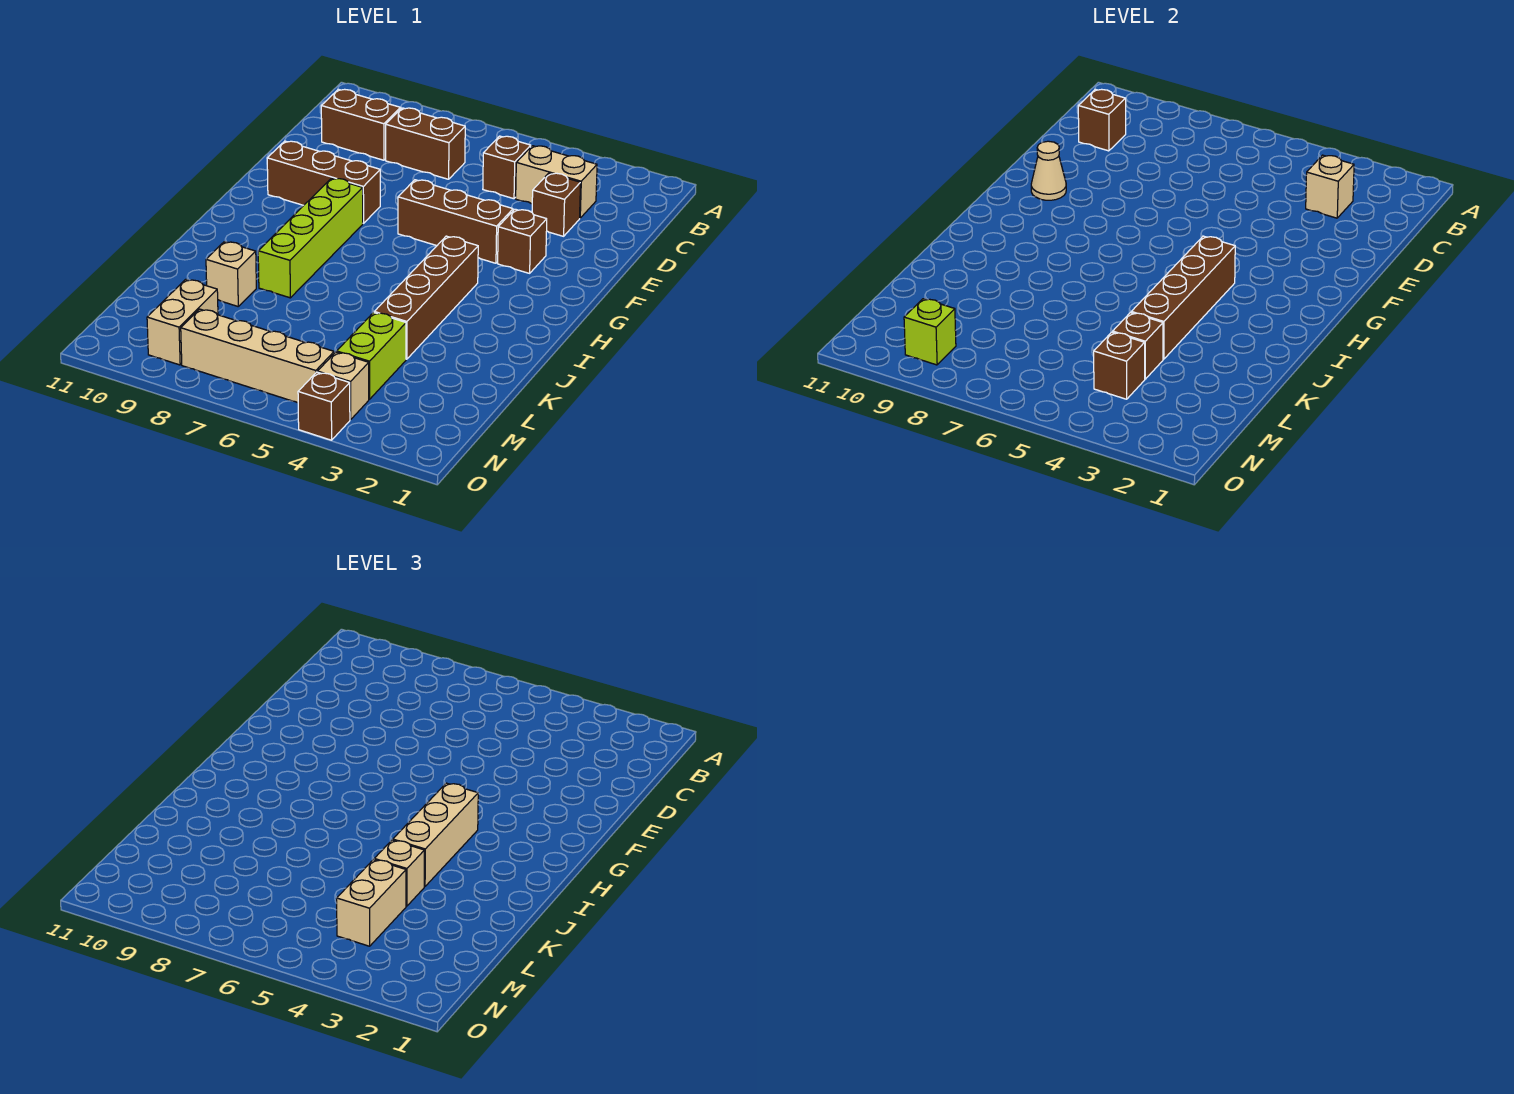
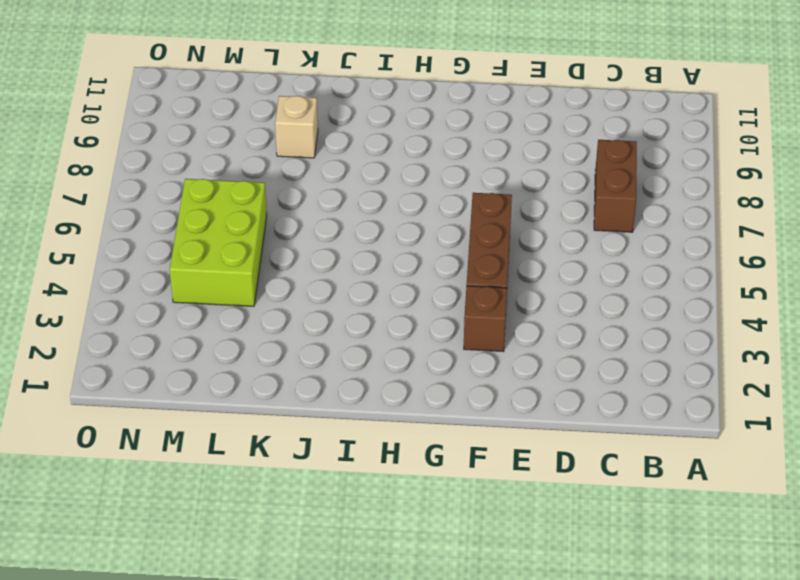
lime brick L4:M6 level 1 -> lime brick L4:M4 level 1
none -> tan brick C3:C4 level 1
none -> brown brick C5 level 1
none -> brown brick C9:C10 level 1

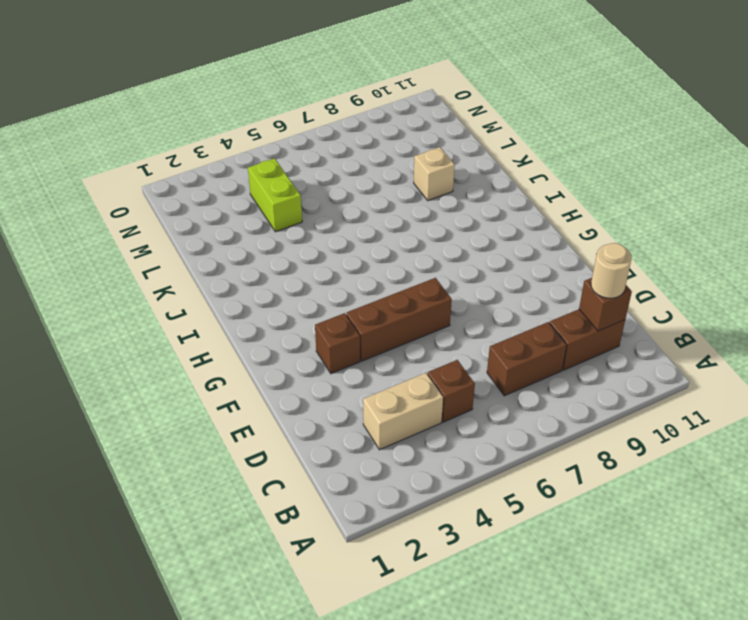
tan round brick C10 level 3 -> none
none -> brown brick D3 level 1
none -> brown brick F8:F10 level 1
none -> lime brick G8:J8 level 1

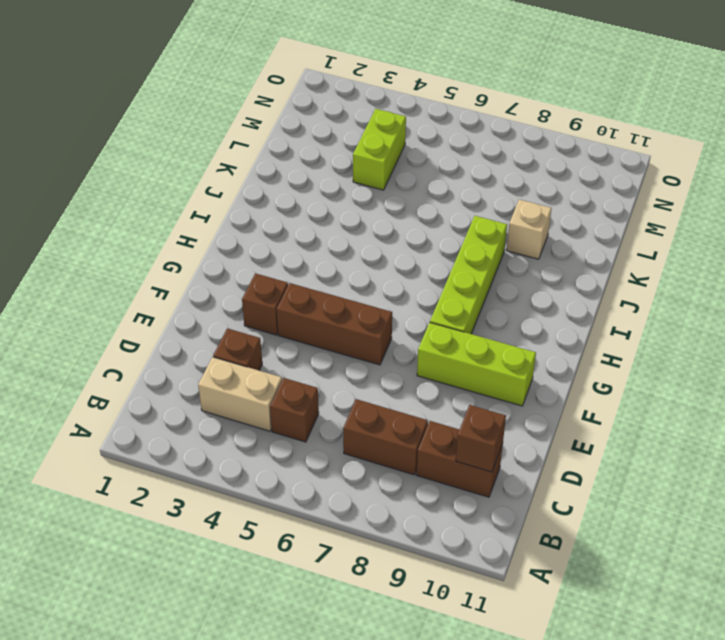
lime brick F8:F10 level 1 -> brown brick F8:F10 level 1
none -> brown brick H4:K4 level 1
none -> tan brick M9:N9 level 1
none -> tan brick N4 level 1

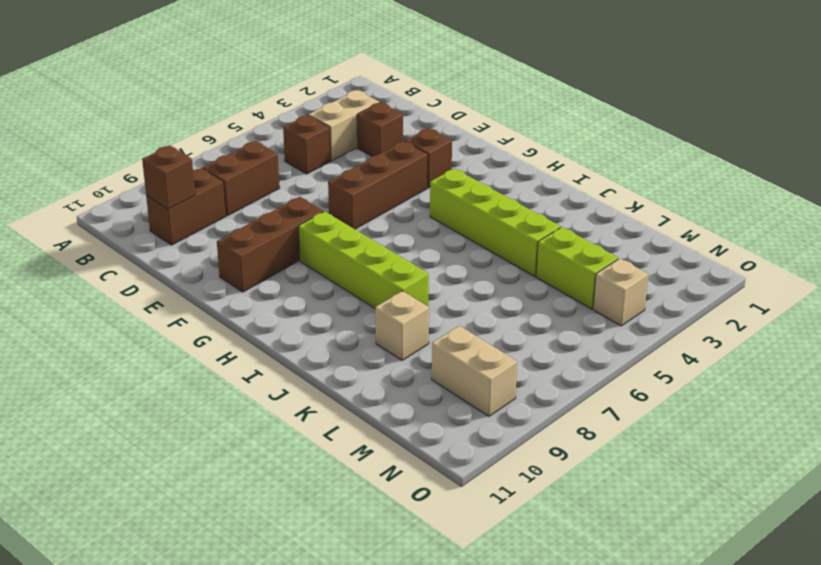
lime brick H4:K4 level 1 -> brown brick H4:K4 level 1
none -> tan brick N5:N8 level 1
none -> brown brick O4 level 1
none -> tan brick C3 level 2

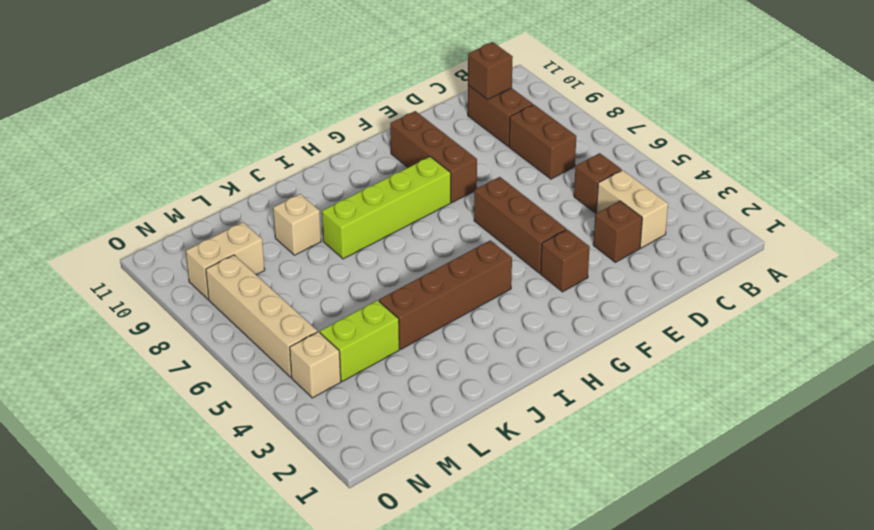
none -> brown brick O4 level 1
none -> tan brick C3 level 2
none -> tan cone F10 level 2

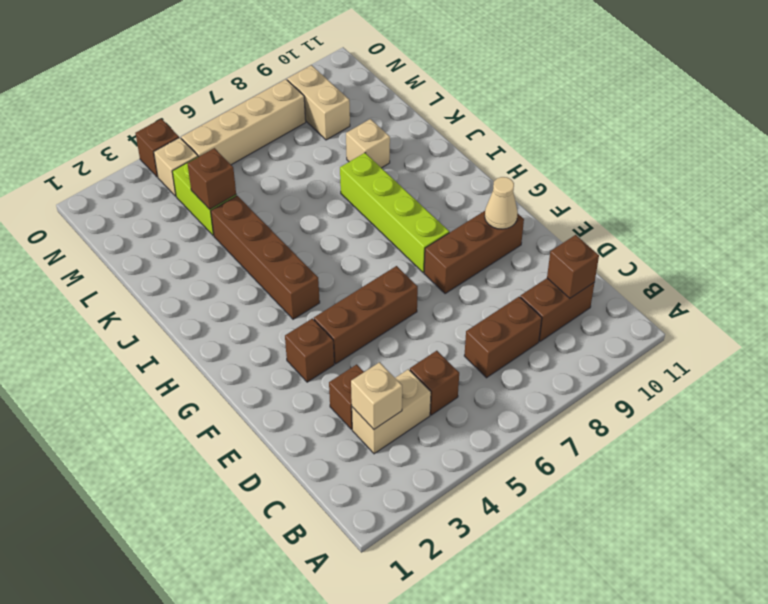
none -> brown brick H4:K4 level 2
none -> brown brick M4 level 2
none -> lime brick N9 level 2

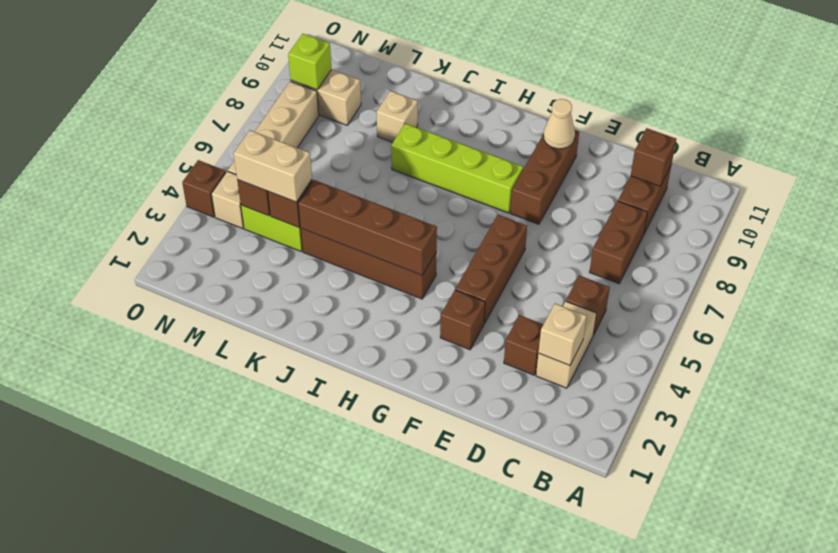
none -> tan brick H4:J4 level 3
none -> tan brick K4 level 3

